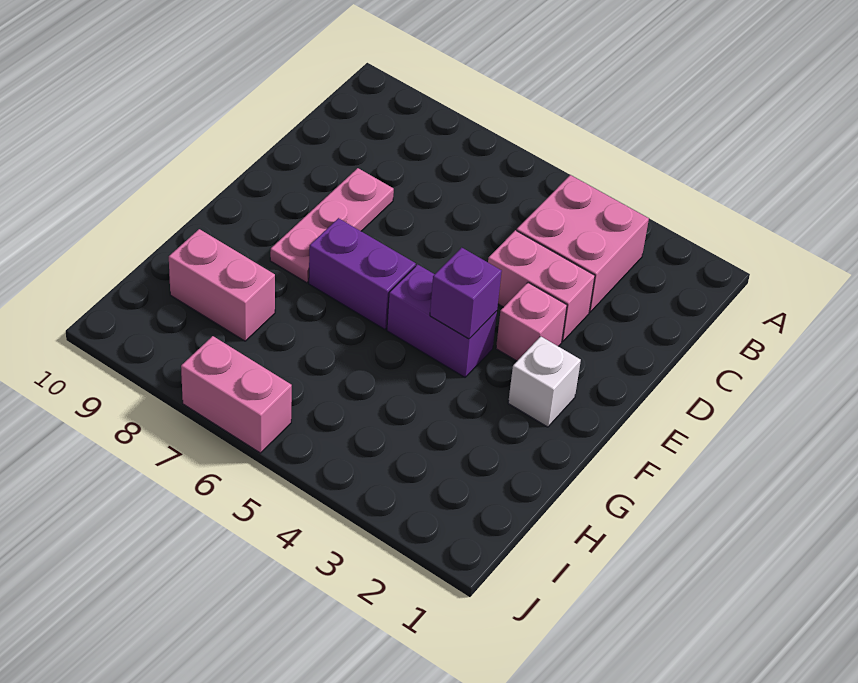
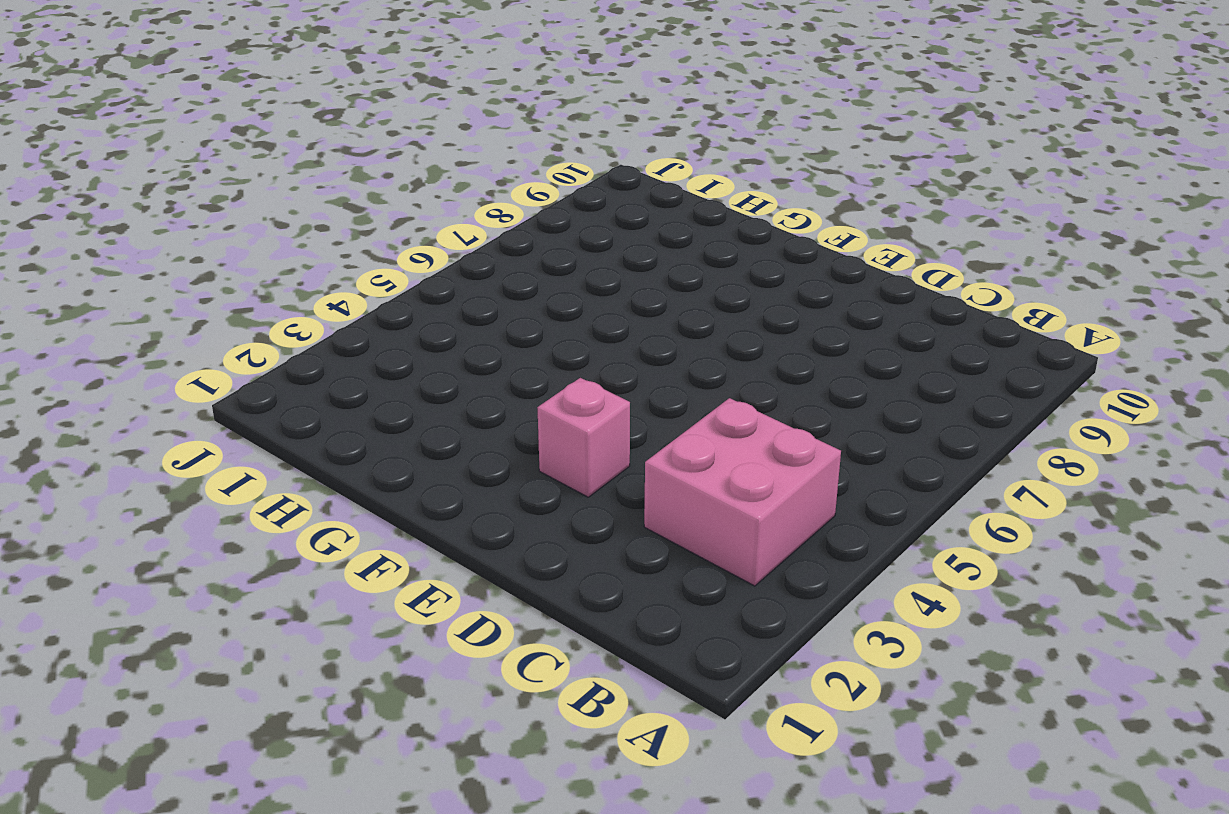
none -> pink brick D3:D4 level 1
none -> pink plate D8:F8 level 1

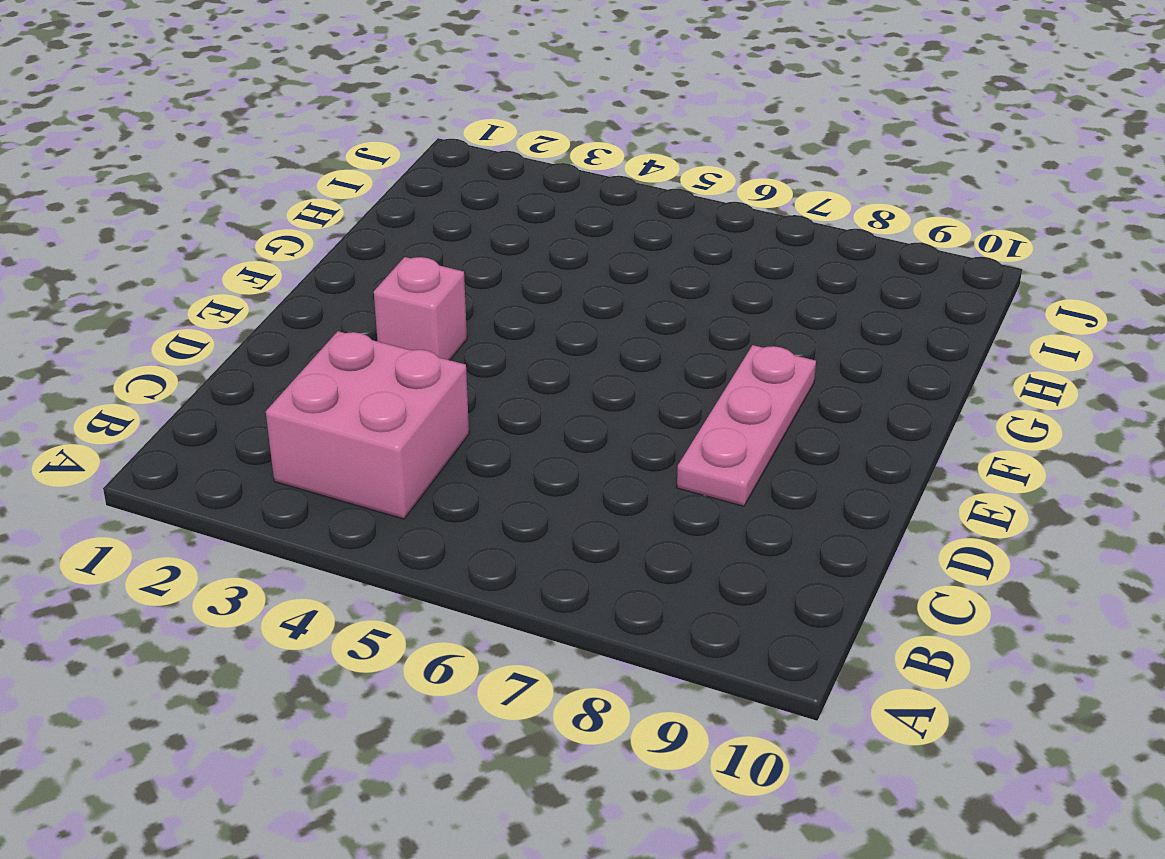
none -> pink brick D3:D4 level 1
none -> white brick F2 level 1

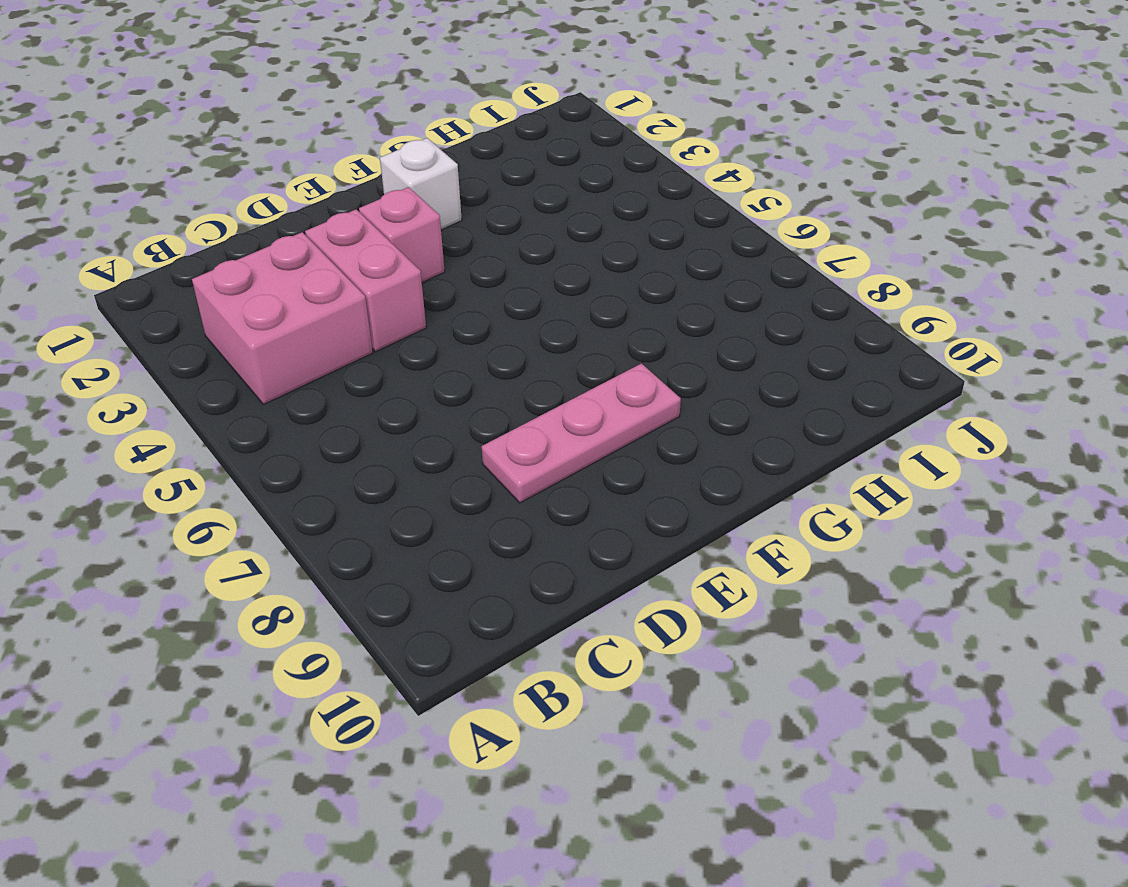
none -> purple brick F4:F5 level 1
none -> purple brick F6:F7 level 1

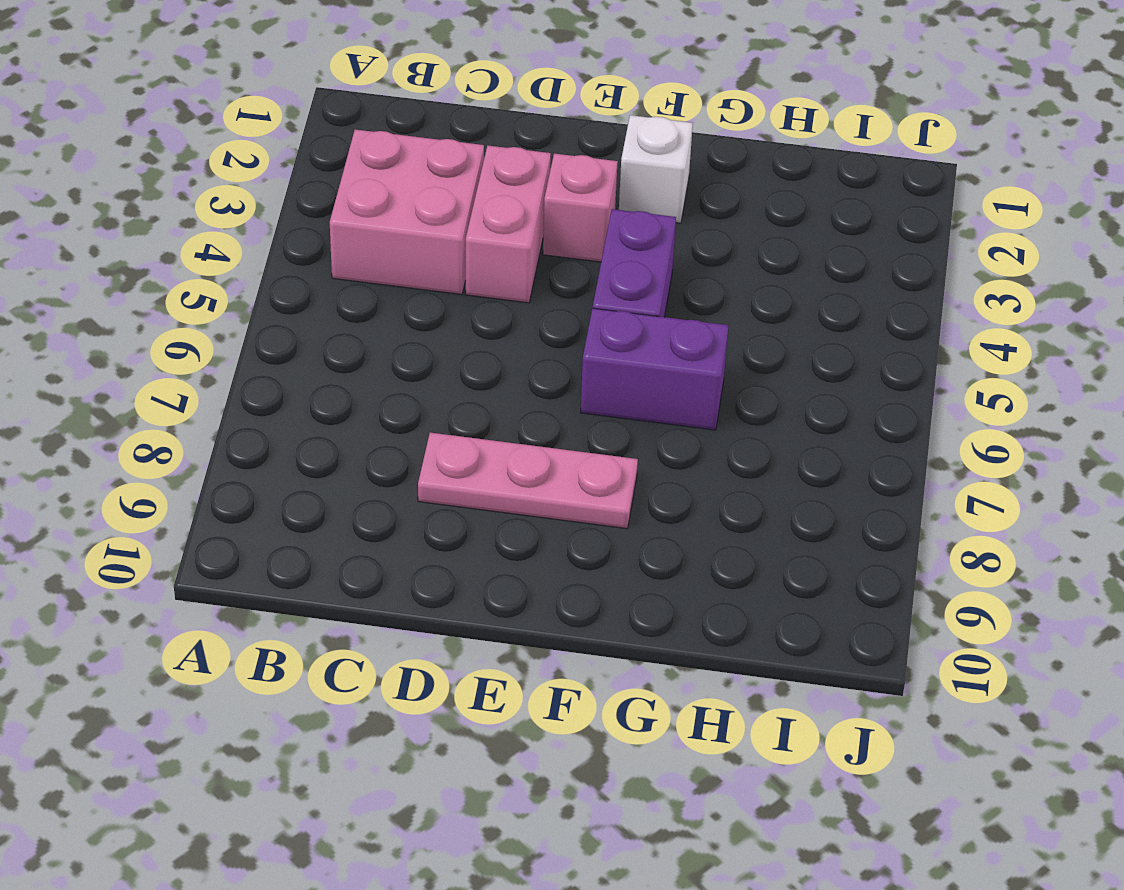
purple brick F6:G6 level 1 -> purple brick F6:F7 level 1
none -> pink brick H8:H9 level 1
none -> pink brick J6:J7 level 1

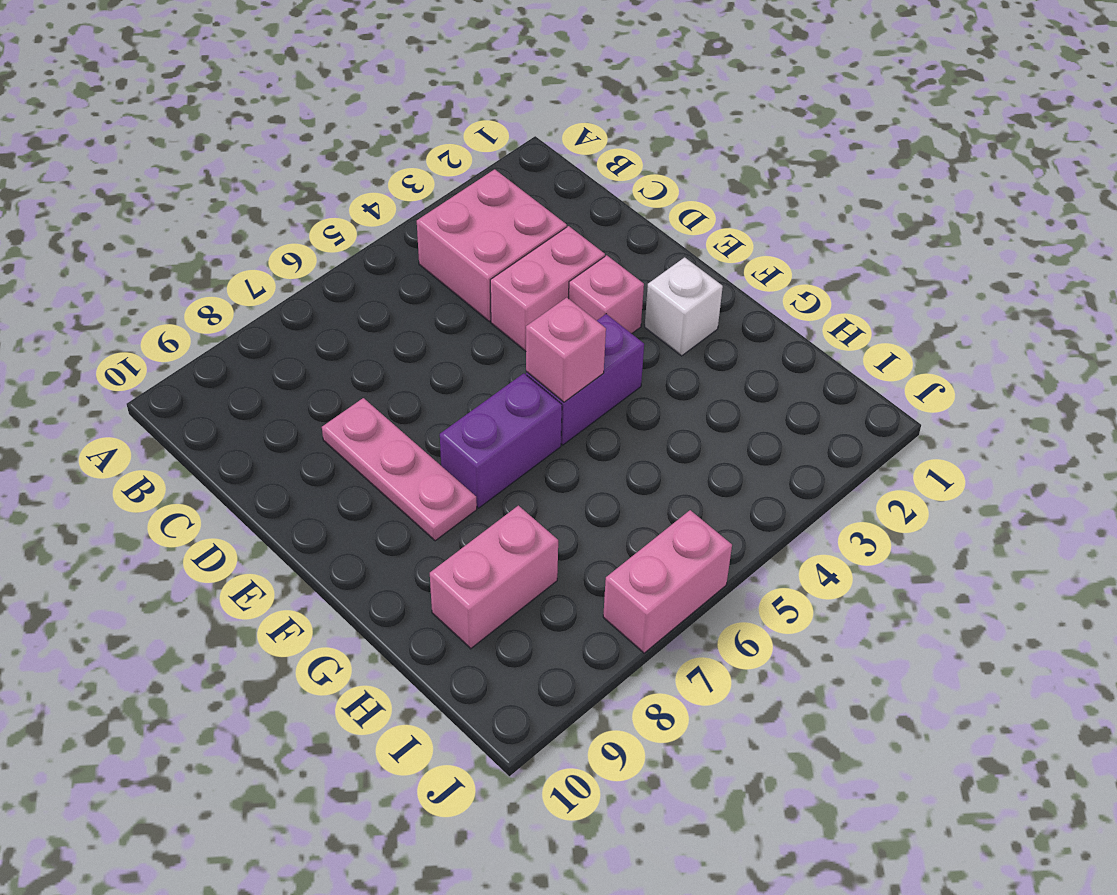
pink brick F5 level 2 -> none
none -> purple brick F4 level 2

